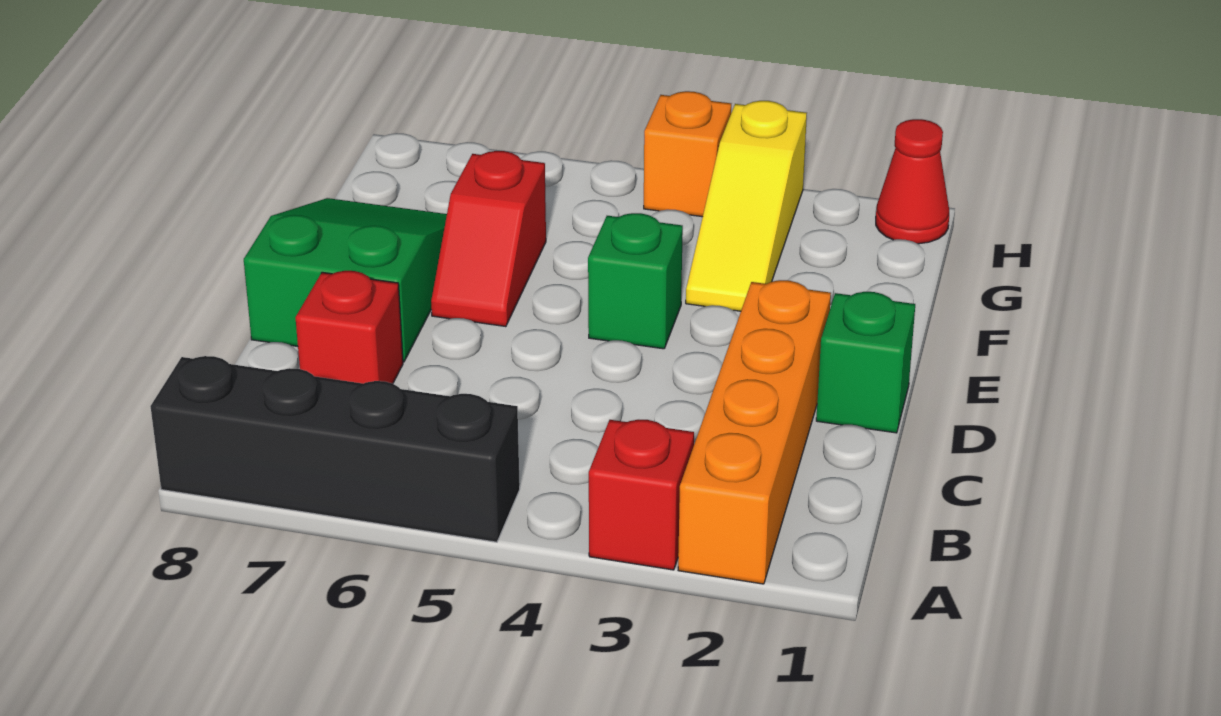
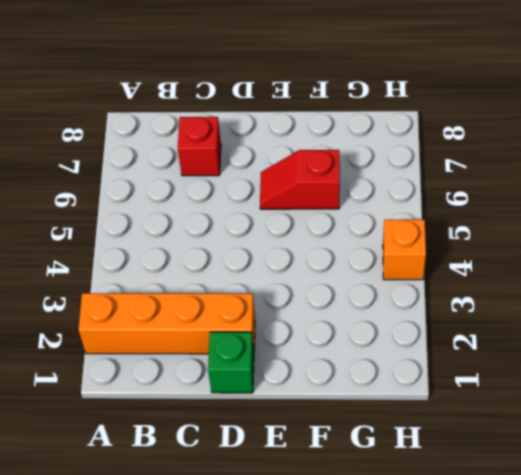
none -> red brick A3 level 1
none -> black brick A5:A8 level 1

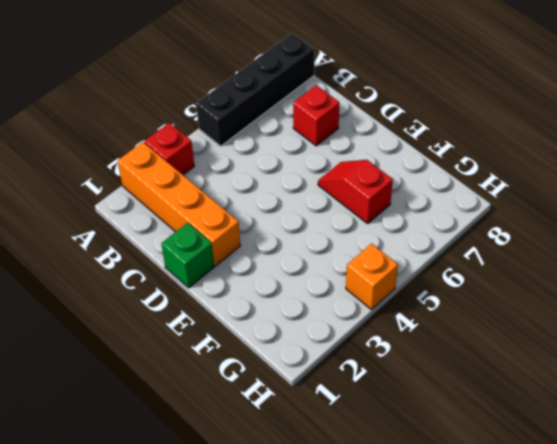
none -> green slope D7:F8 level 1 top D
none -> green brick E4 level 1

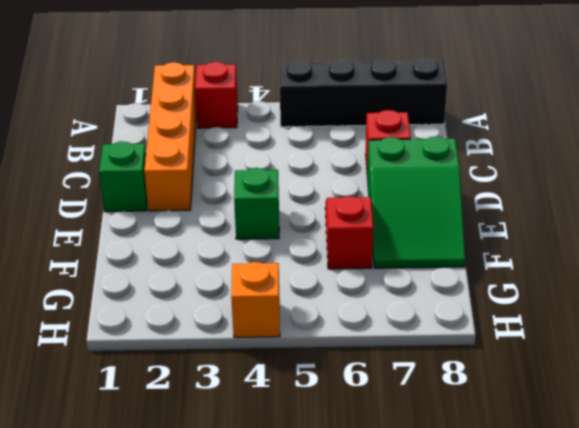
none -> yellow slope F3:H3 level 1 top H
none -> red cone H1 level 1

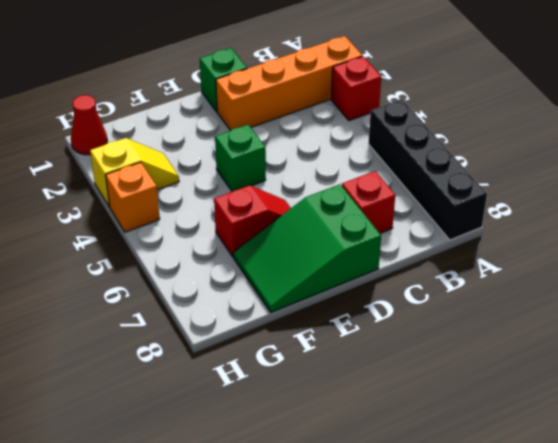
yellow slope G3:H3 level 1 top H -> yellow slope F3:H3 level 1 top H

